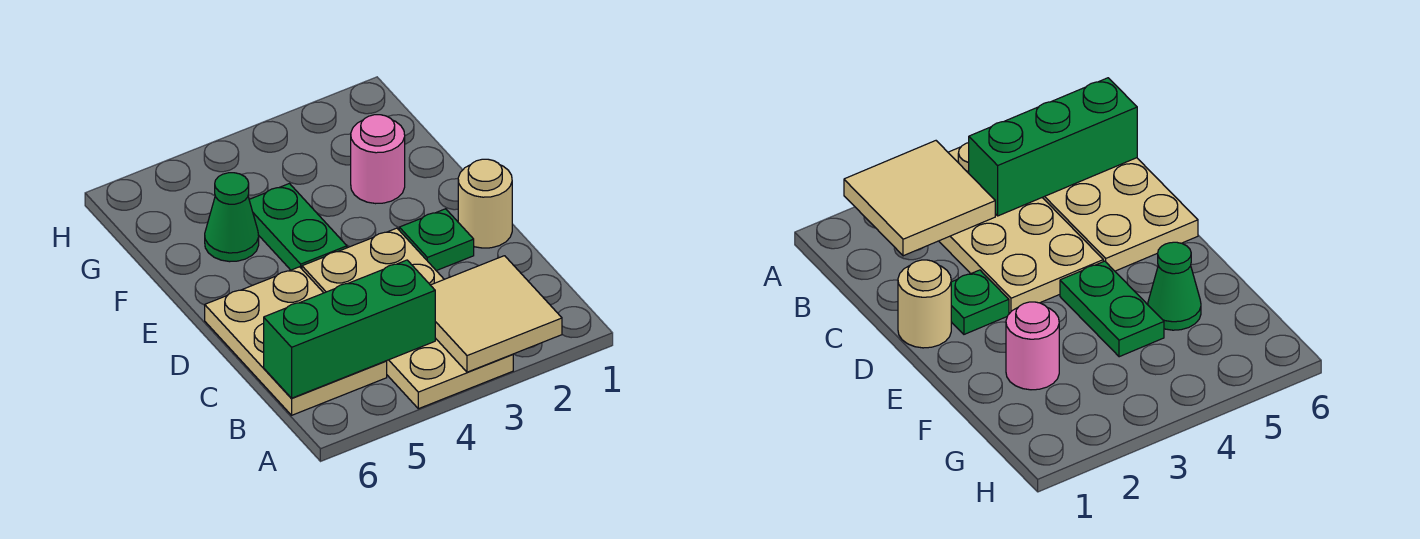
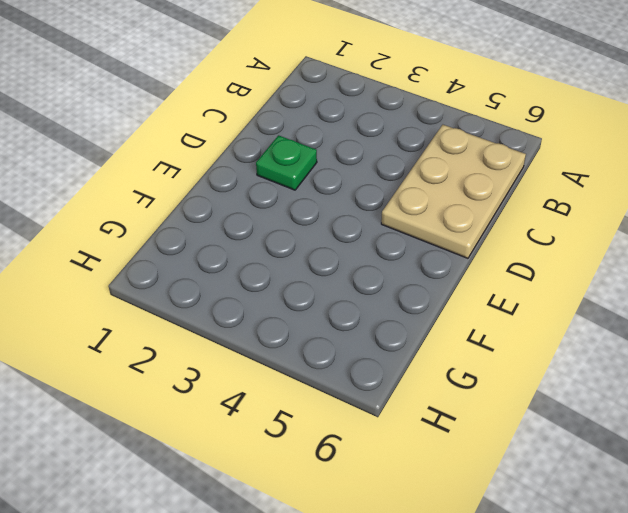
none -> tan plate A3:D4 level 1
none -> tan round brick D1 level 1

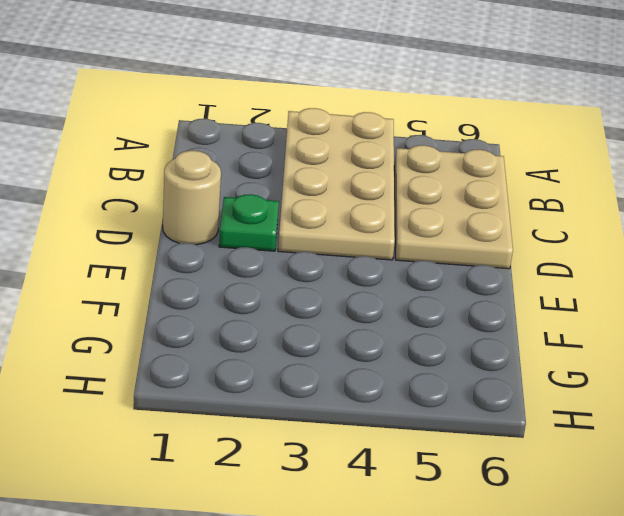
none -> green plate E4:F4 level 1
none -> pink round brick F2 level 1

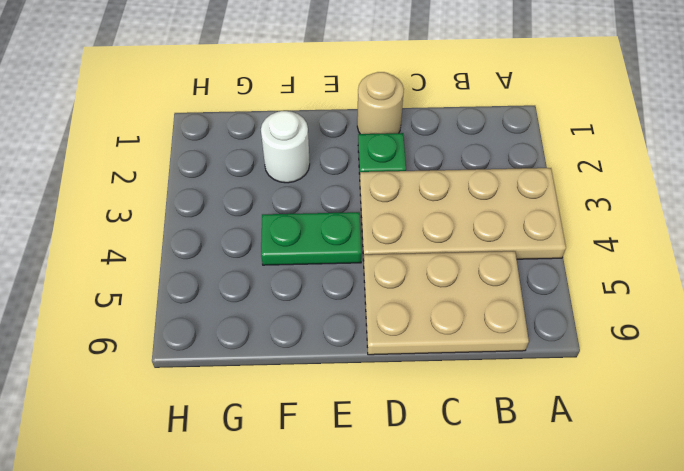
white round brick F2 level 1 -> pink round brick F2 level 1
none -> green cone F5 level 1
none -> tan tile A2:B3 level 2

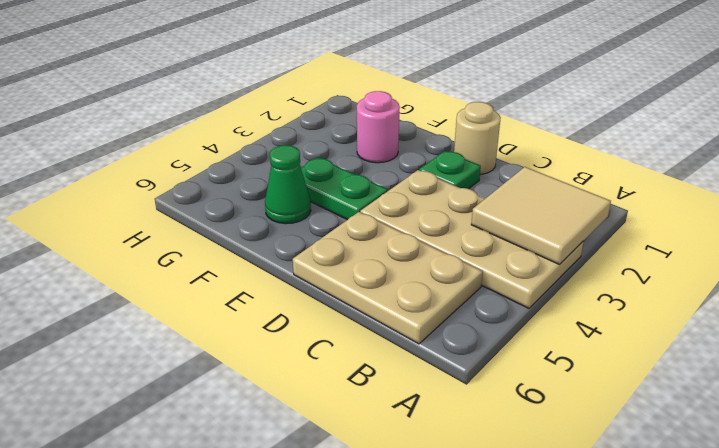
none -> green brick B4:B6 level 2

